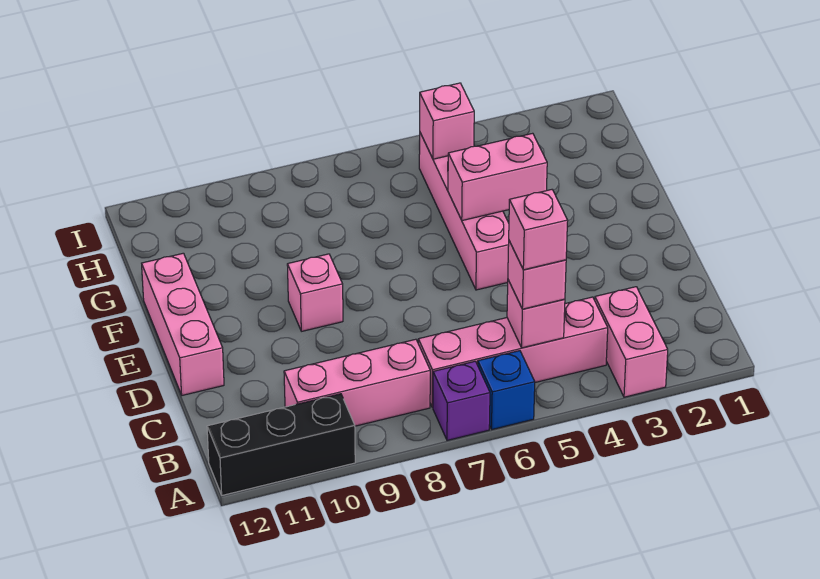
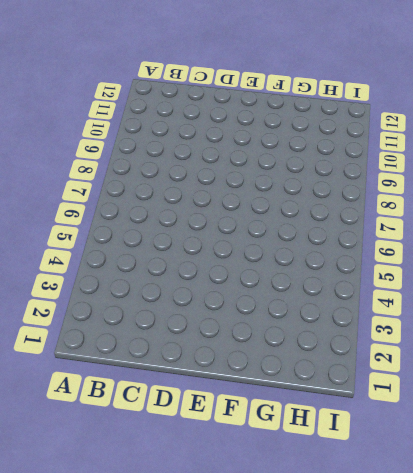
none -> pink brick A3:B3 level 1
none -> blue brick A6 level 1
none -> purple brick A7 level 1

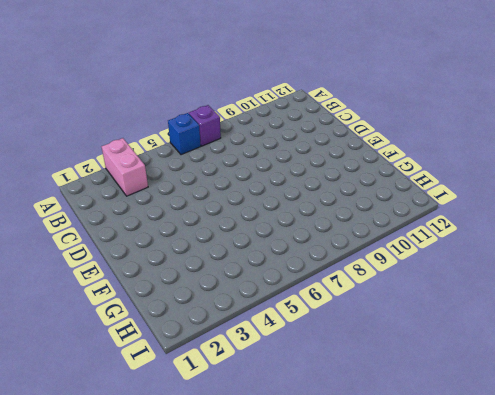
none -> black brick A10:A12 level 1
none -> pink brick B4:B7 level 1
none -> pink brick B8:B10 level 1

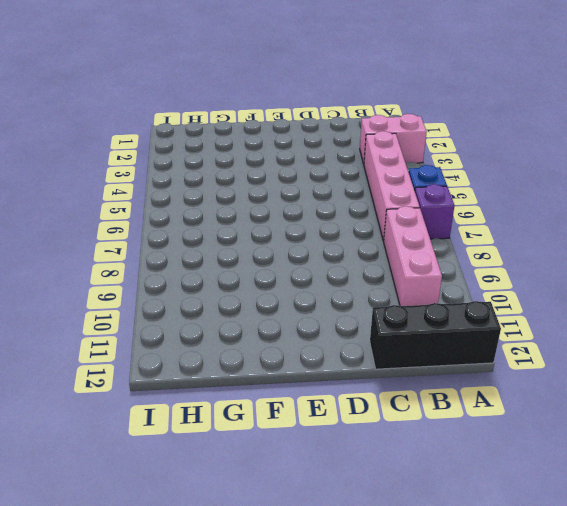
black brick A12:C12 level 1 -> black brick A10:A12 level 1
none -> pink brick D12:F12 level 1
none -> pink brick E5:H5 level 1
none -> pink brick E9 level 1

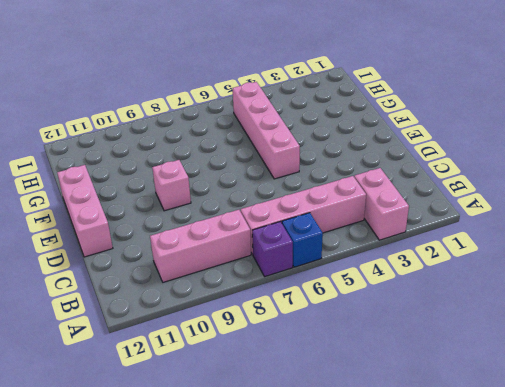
none -> black brick A10:A12 level 1
none -> pink brick B5 level 2
none -> pink brick F4:F5 level 2

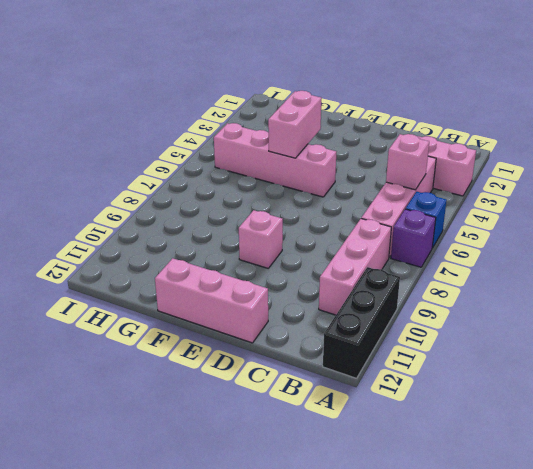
none -> pink brick H5 level 2
none -> pink brick B5 level 3
none -> pink brick B5 level 4

